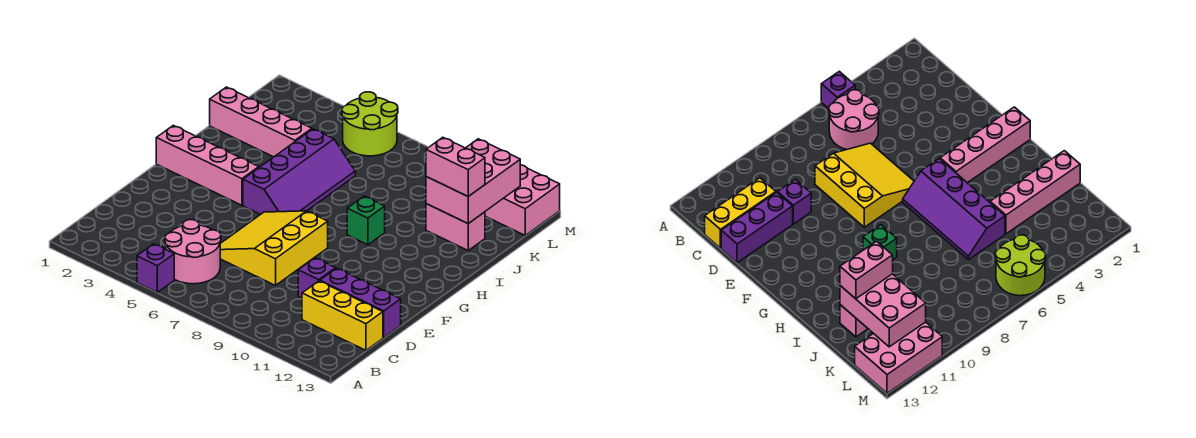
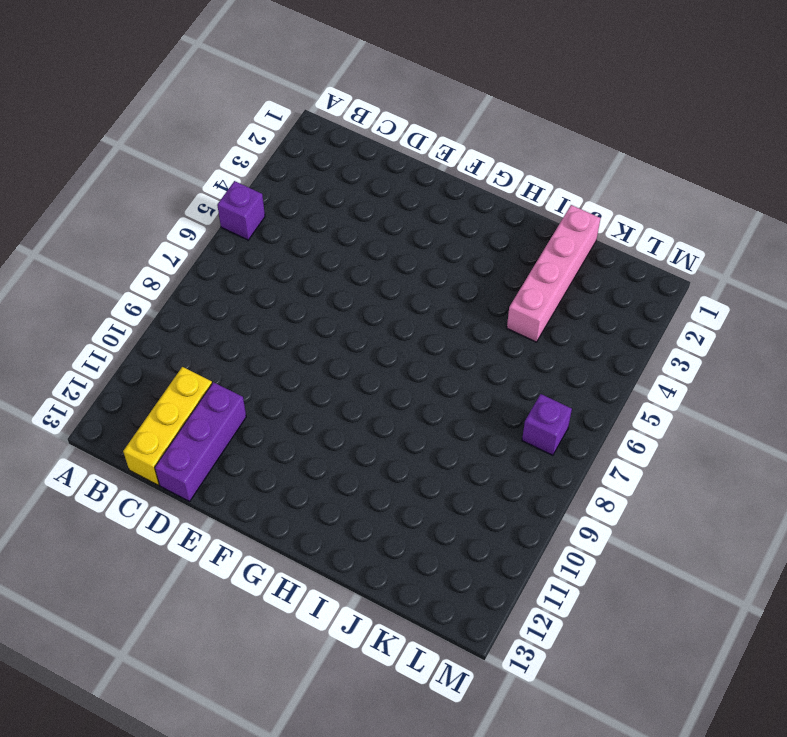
purple brick L7 level 1 -> purple brick D10 level 1
none -> pink round brick B5:C6 level 1
none -> yellow slope D6:F8 level 1 top 8
none -> pink brick G1:G4 level 1

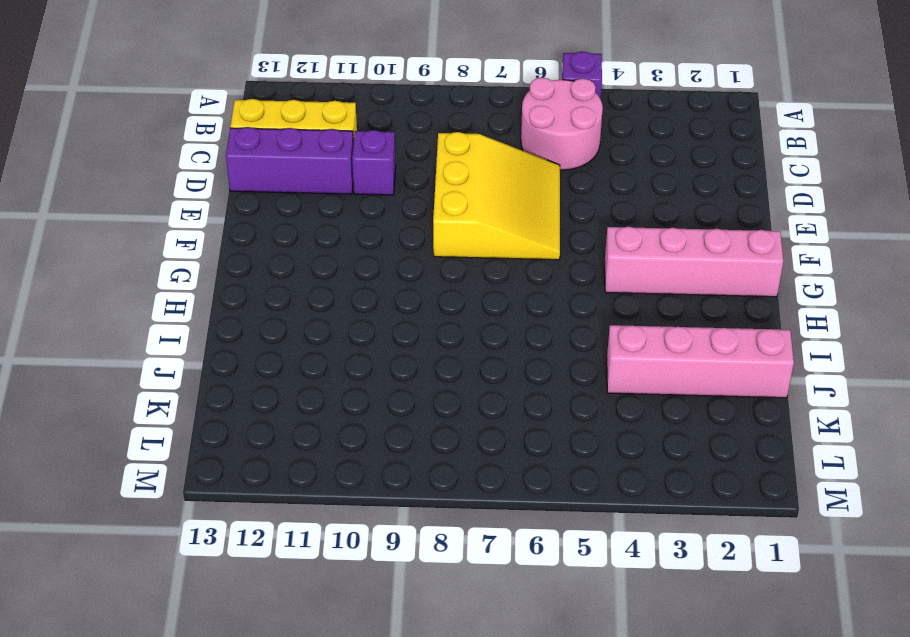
none -> purple slope G5:J6 level 1 top 5
none -> green brick H9 level 1
none -> pink brick J11:J12 level 1

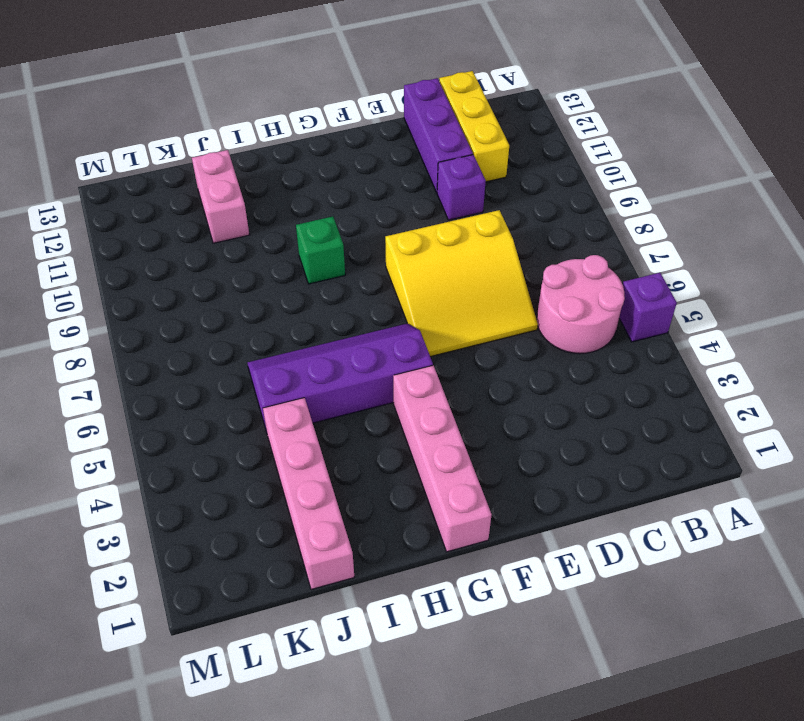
none -> lime round brick L5:M6 level 1
none -> pink brick L11:M13 level 1
none -> pink brick J11:L12 level 2

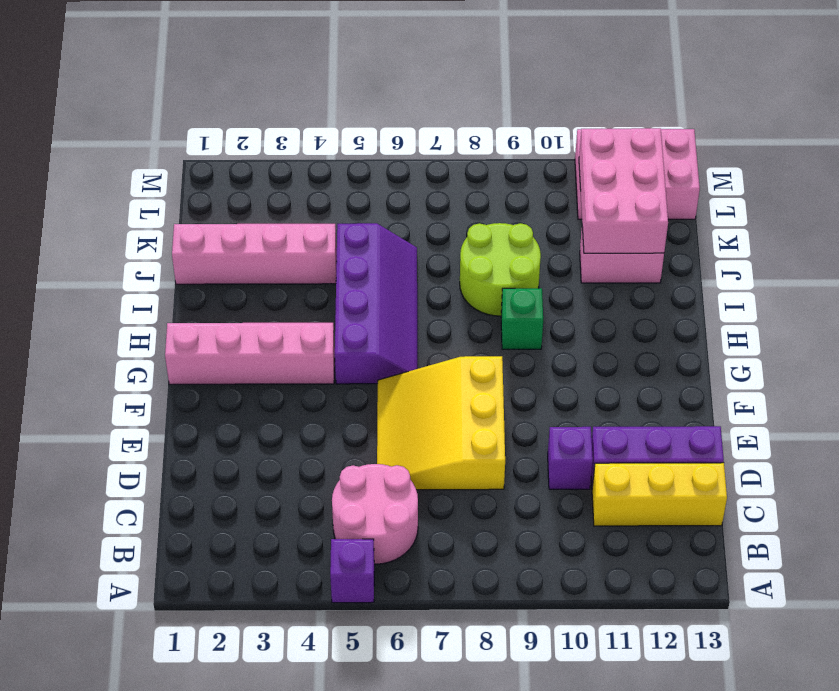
lime round brick I8:J9 level 1 -> lime round brick L5:M6 level 1
none -> pink brick J11:J12 level 3

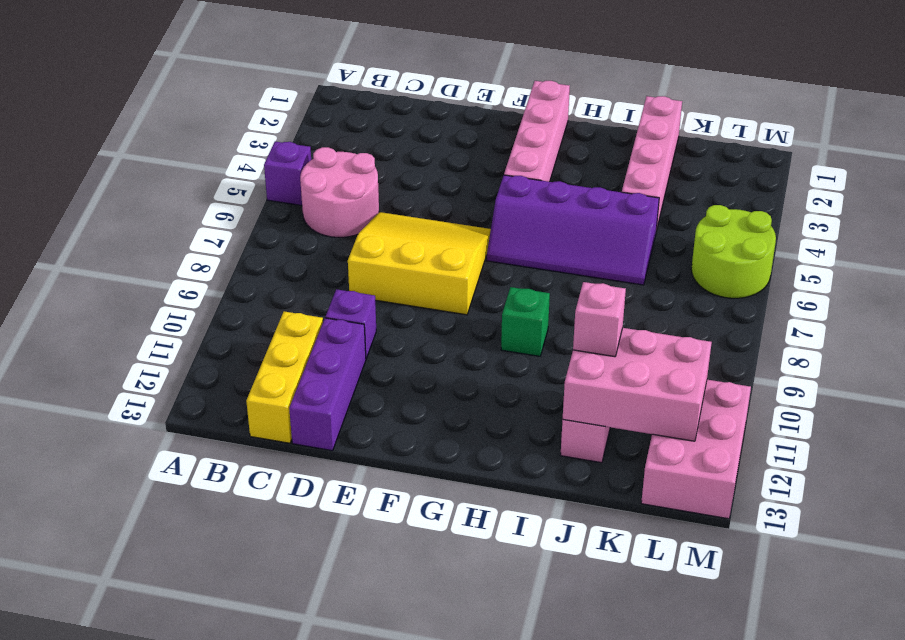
pink brick J11 level 3 -> pink brick J11:J12 level 3

